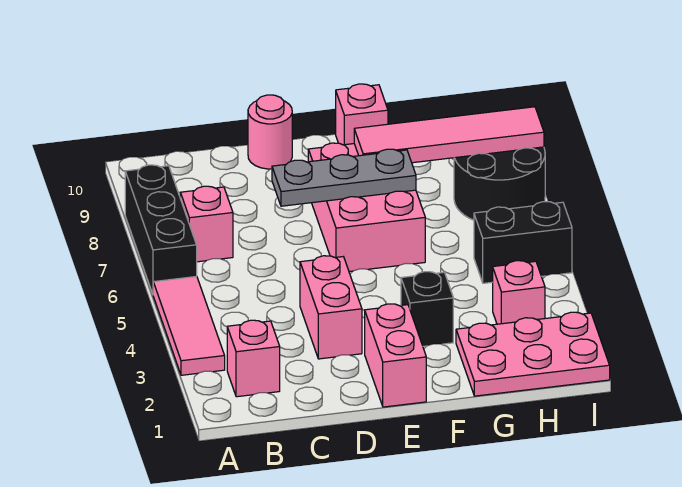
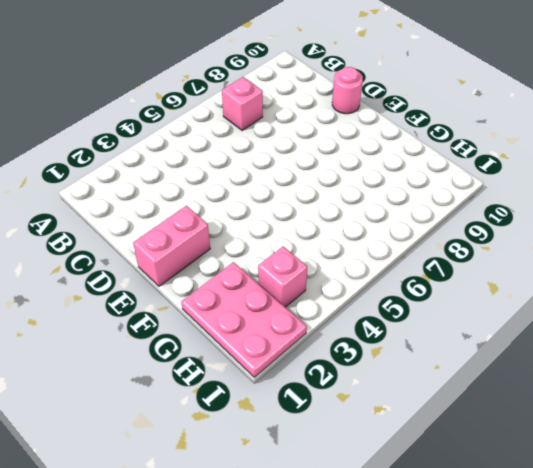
none -> pink tile A3:A5 level 1
none -> black brick A6:A8 level 1
none -> pink brick B2 level 1

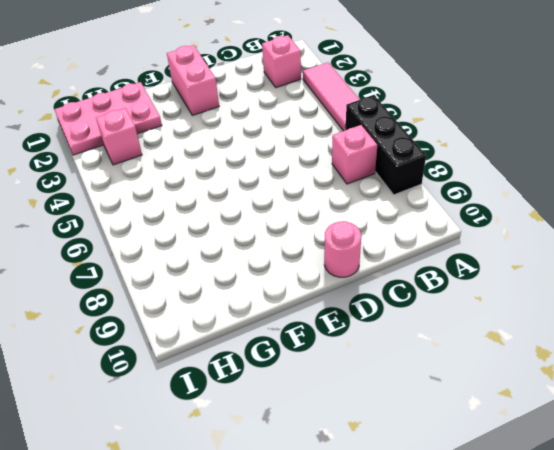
none -> pink brick D3:D4 level 1
none -> pink brick E6:F8 level 1
none -> black brick F3 level 1

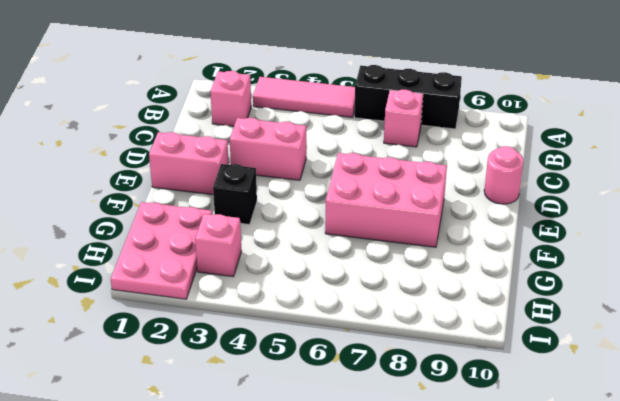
none -> pink brick F10 level 1
none -> black brick H5:I5 level 1
none -> black round brick H7:I8 level 1

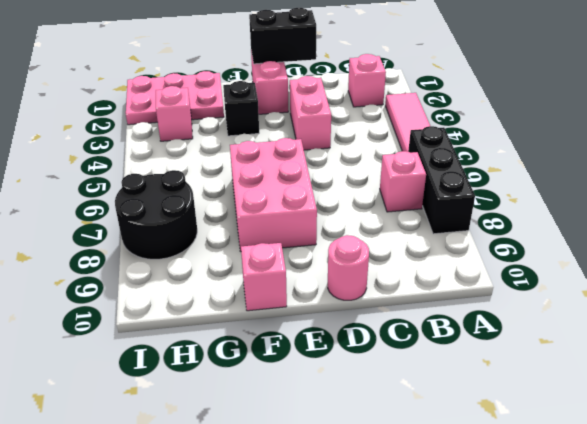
black brick D1:E1 level 2 -> black brick H5:I5 level 1
none -> grey plate D7:F7 level 2
none -> pink tile F8:I8 level 2

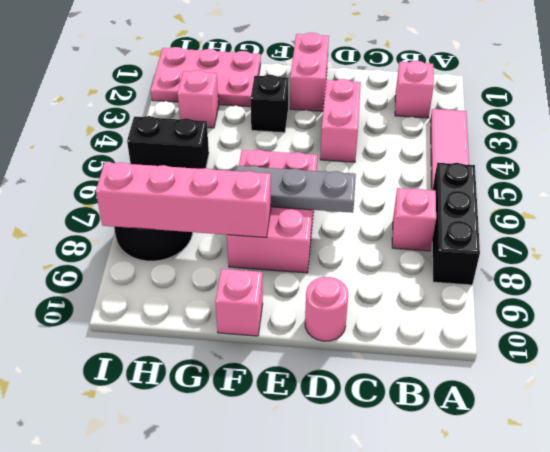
pink brick F8:I8 level 2 -> pink tile F8:I8 level 2

